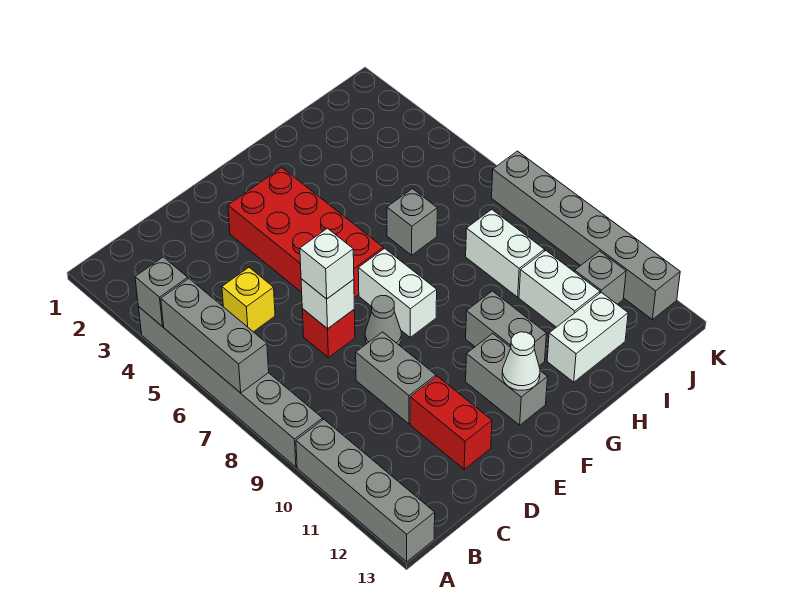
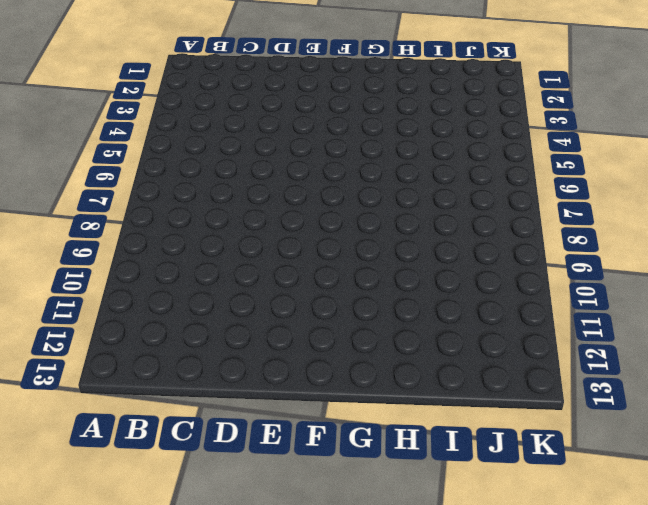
none -> grey brick A4:A9 level 1
none -> grey brick A10:A13 level 1
none -> yellow brick C5 level 1

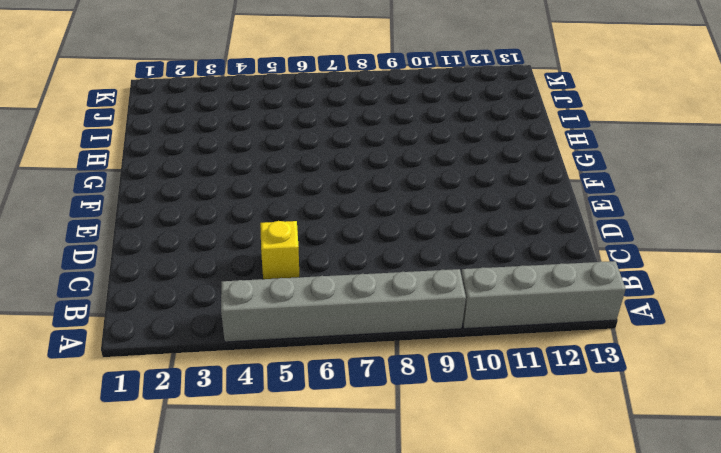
none -> red brick D7 level 1
none -> grey brick D9:D10 level 1
none -> red brick D11:D12 level 1

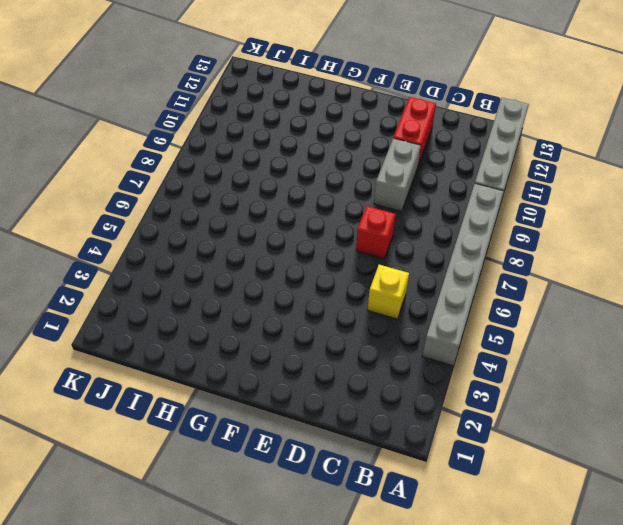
none -> red brick E3:F6 level 1
none -> grey cone E8 level 1
none -> white brick F7:F8 level 1

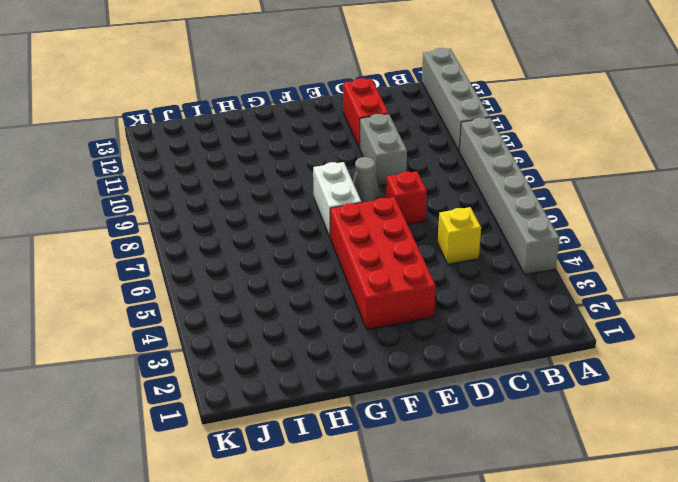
none -> grey brick F11:F12 level 1
none -> grey brick G10:G11 level 1
none -> grey brick H6 level 1

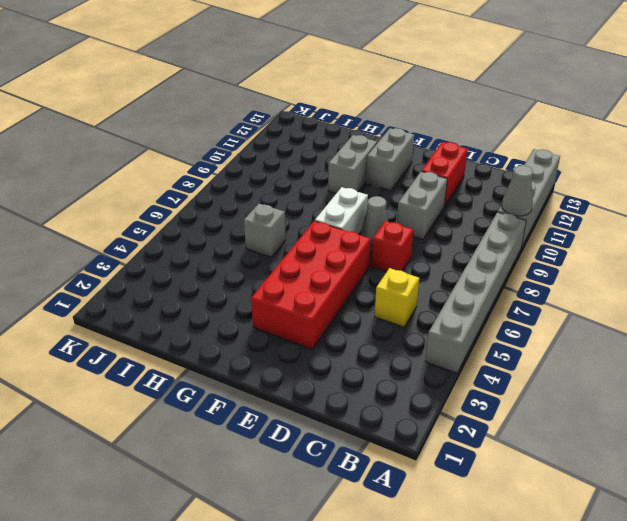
grey cone A10 level 2 -> none
none -> white brick H12:I12 level 1
none -> white brick I8:I9 level 1
none -> white brick I10:I11 level 1

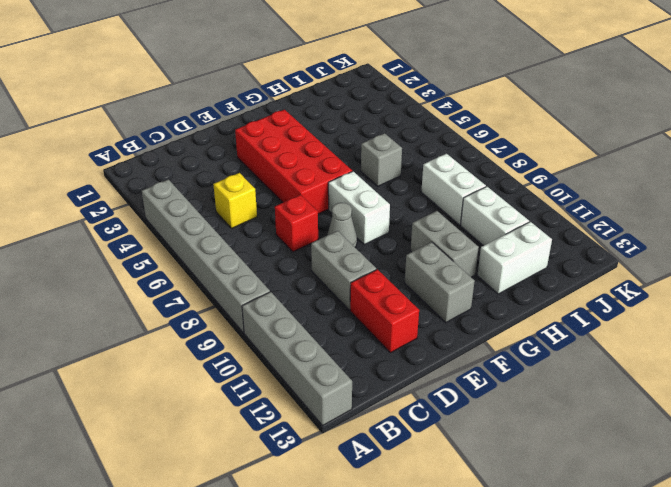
none -> grey brick J11 level 1
none -> grey brick K7:K12 level 1
none -> grey brick A4 level 2

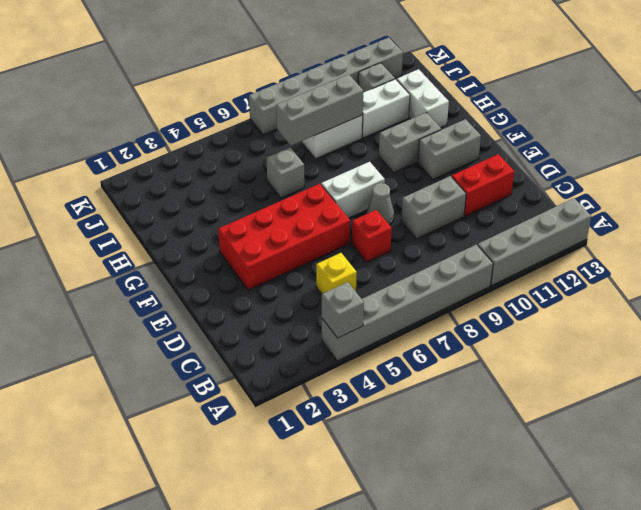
grey brick I7:I9 level 2 -> grey brick A5:A7 level 2
none -> white brick D7 level 2
none -> white cone F12 level 2
none -> white brick D7 level 3

